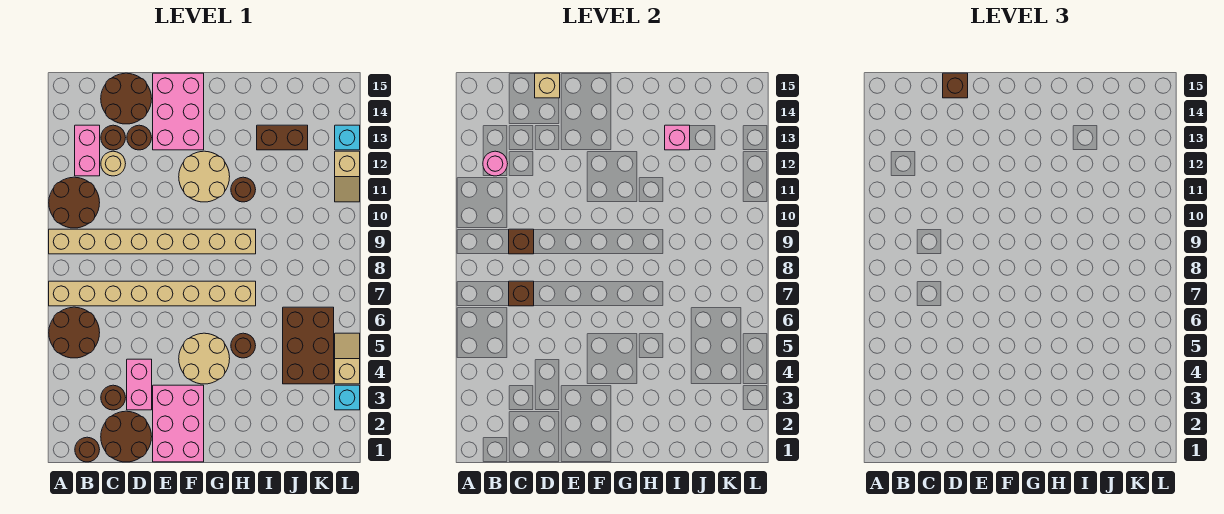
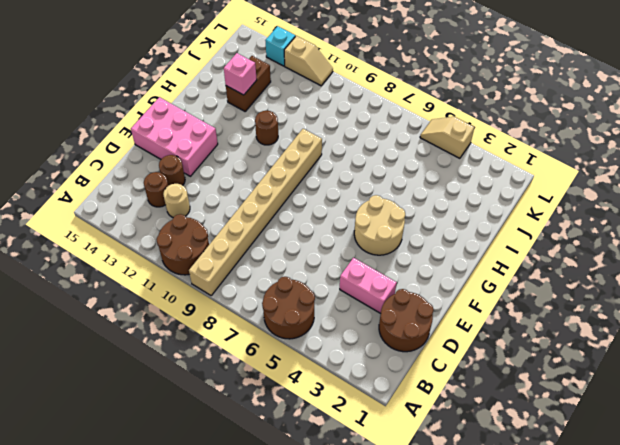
none -> tan brick A7:H7 level 1
none -> brown round brick B1 level 1
none -> pink brick B12:B13 level 1
none -> brown round brick C3 level 1

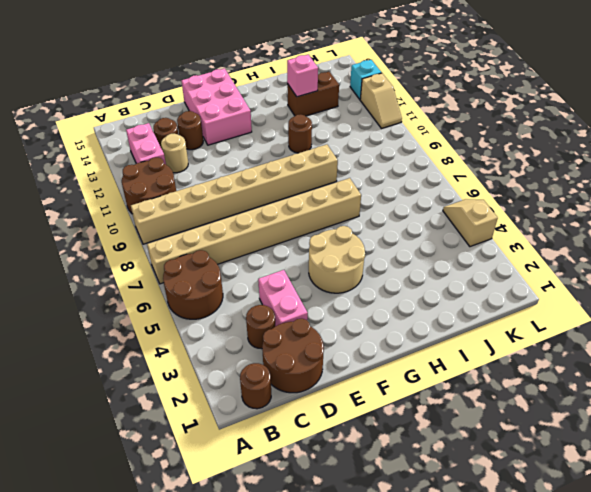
none -> brown round brick C14:D15 level 1
none -> pink brick E1:F3 level 1
none -> tan round brick F11:G12 level 1
none -> brown round brick H5 level 1

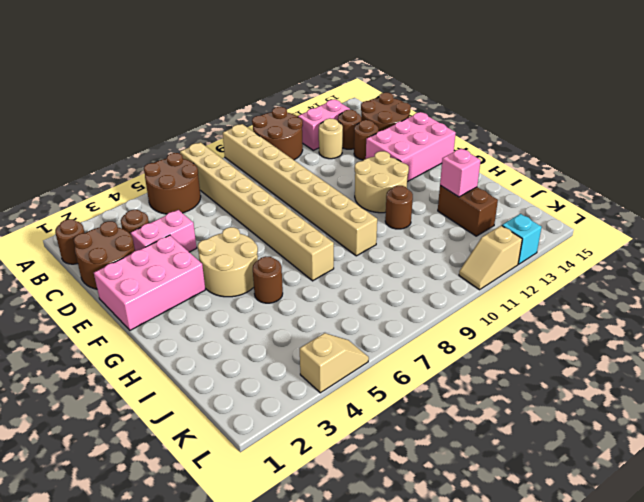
none -> brown brick J4:K6 level 1
none -> cyan brick L3 level 1
none -> pink round brick B12 level 2
none -> brown brick C7 level 2

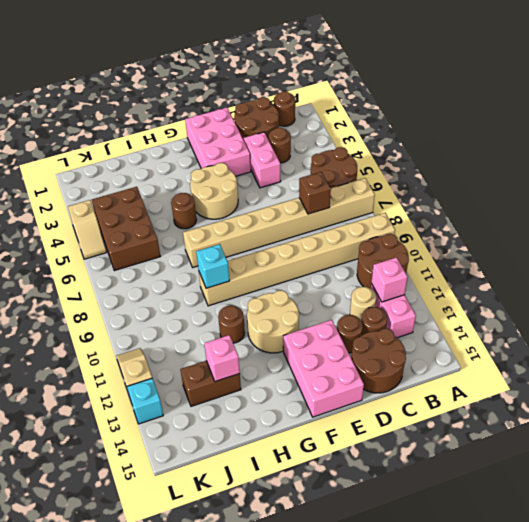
pink brick B12 level 2 -> pink round brick B12 level 2
cyan brick H9 level 2 -> cyan brick L3 level 1
none -> brown brick C9 level 2
none -> tan brick D15 level 2
none -> brown brick D15 level 3

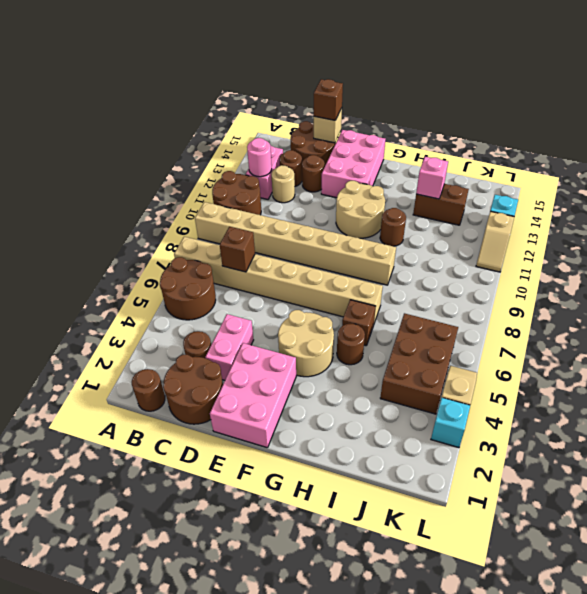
brown brick H6 level 1 -> brown brick C9 level 2

